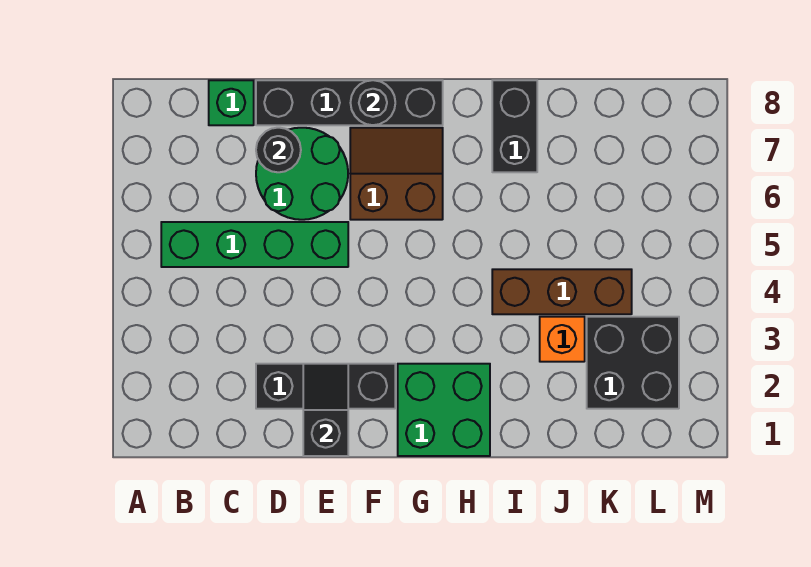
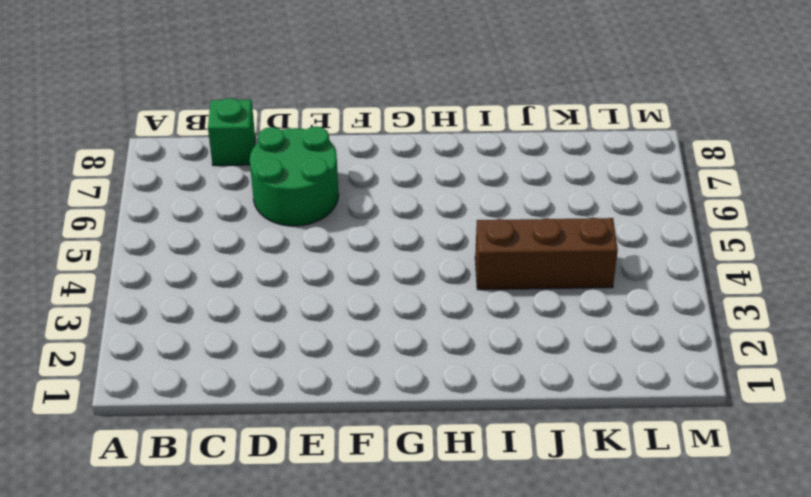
none -> green brick B5:E5 level 1
none -> black brick D2:F2 level 1
none -> black brick D8:G8 level 1

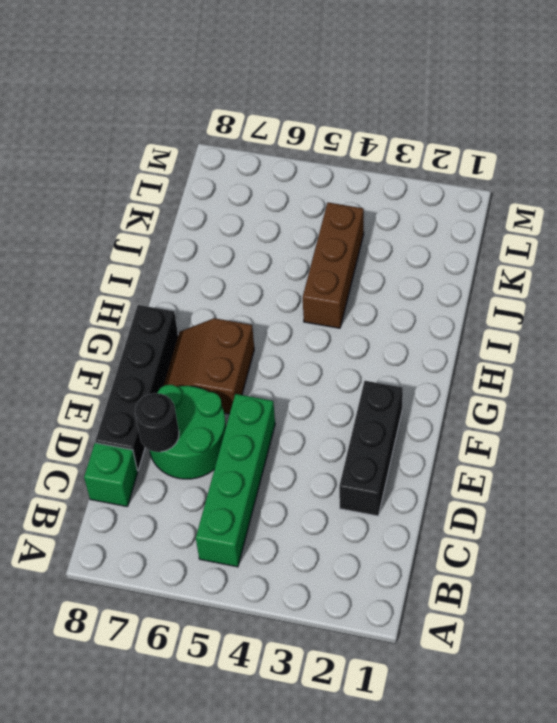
none -> green brick G1:H2 level 1
none -> black brick I7:I8 level 1
none -> orange brick J3 level 1

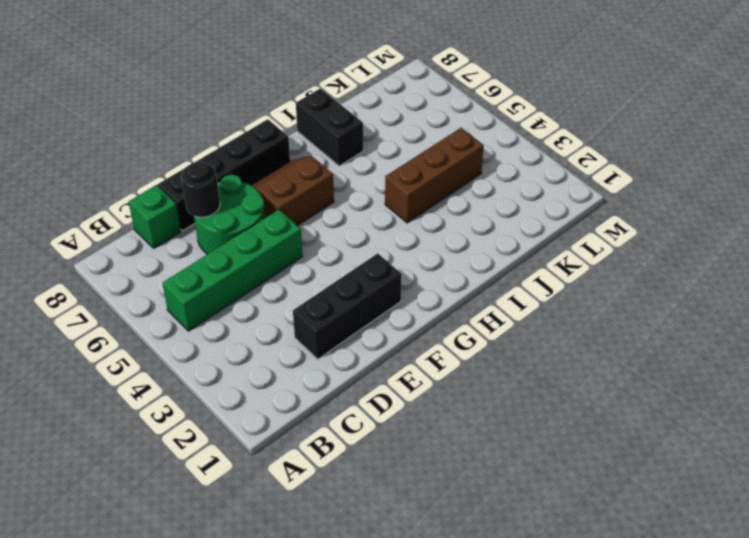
none -> green brick G1:H2 level 1
none -> orange brick J3 level 1
none -> black brick K2:L3 level 1

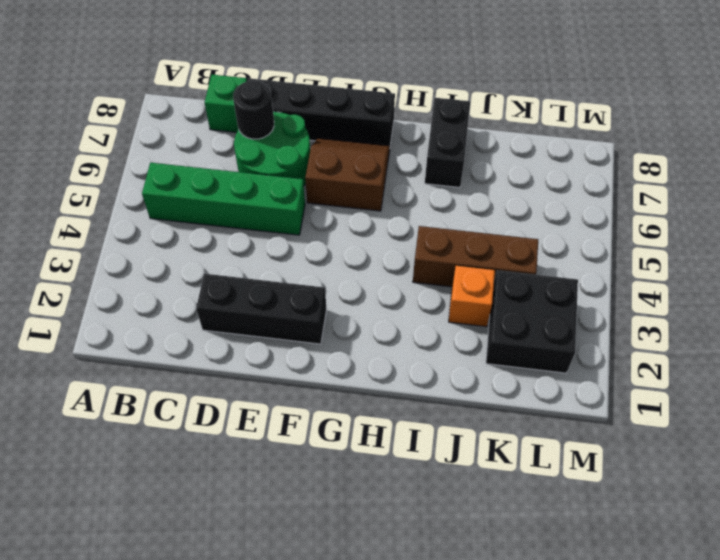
none -> green brick G1:H2 level 1
none -> black slope E1:E2 level 2 top 1
none -> black round brick F8 level 2

